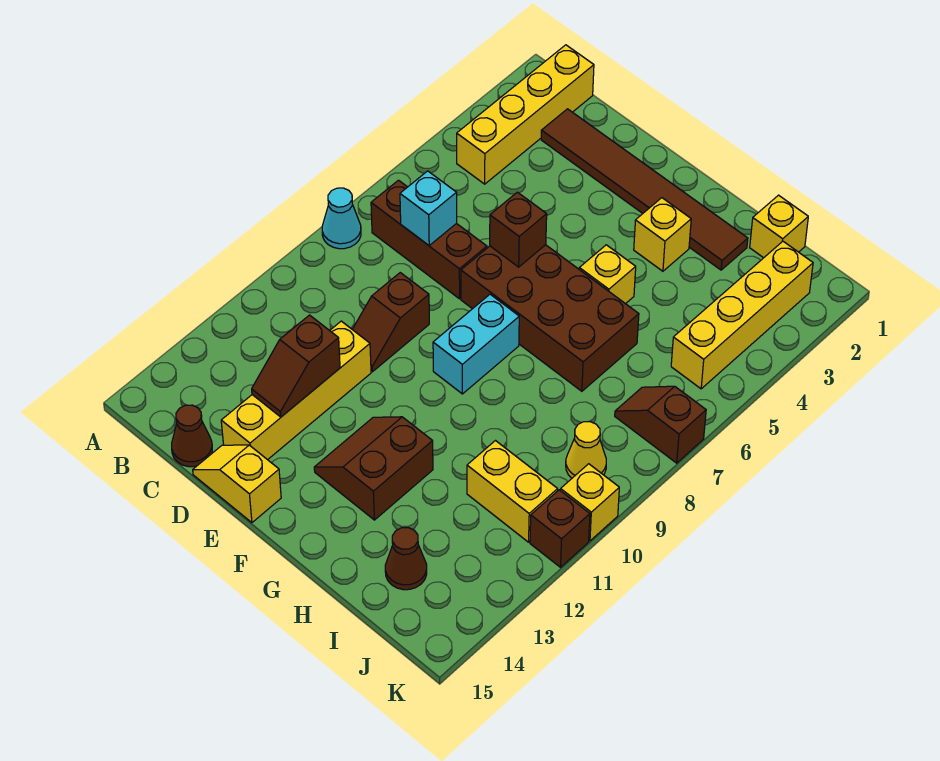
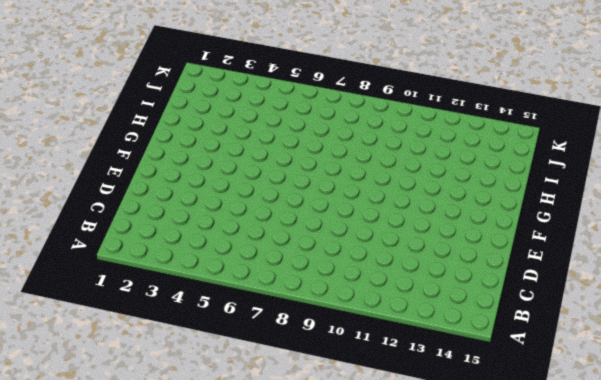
none -> cyan cone A8 level 1
none -> yellow brick B1:B4 level 1
none -> brown brick B7:D7 level 1

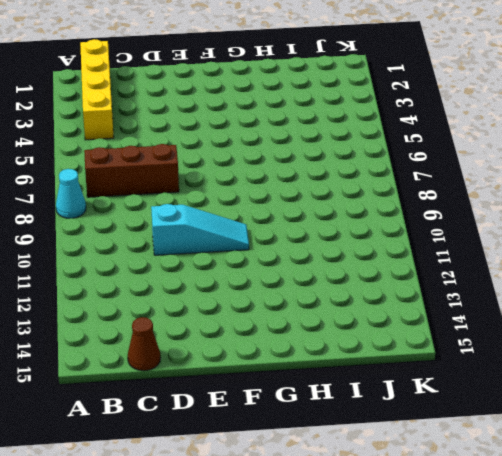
cyan slope D10:F10 level 1 top D -> brown slope D9:D10 level 1 top 9
none -> brown tile C2:H2 level 1
none -> yellow brick D11:D14 level 1
none -> yellow slope D15:E15 level 1 top E

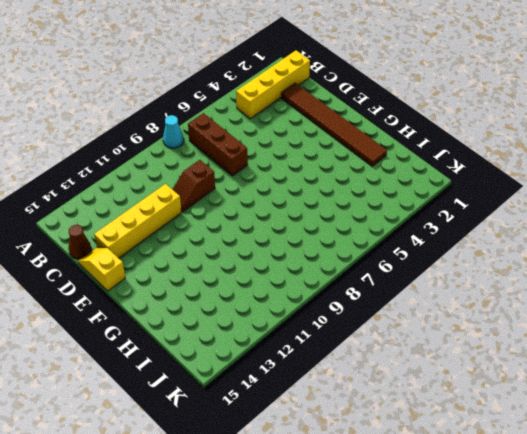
none -> brown brick E6:H7 level 1
none -> cyan brick F8:F9 level 1
none -> brown slope F12:G13 level 1 top G

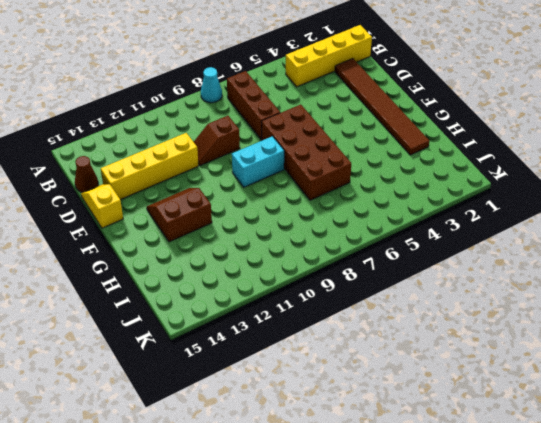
none -> yellow brick G3 level 1
none -> yellow brick G5 level 1
none -> yellow brick I1 level 1

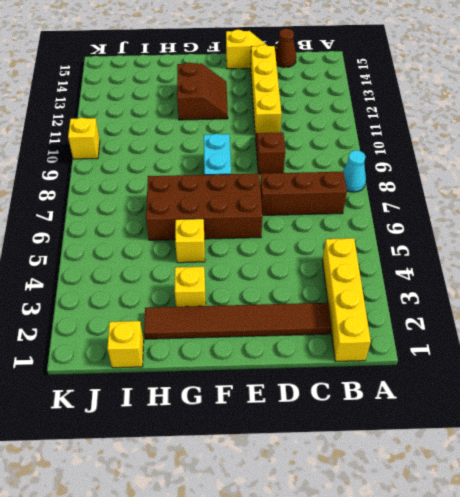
none -> yellow brick I11:J11 level 1
none -> brown cone I14 level 1
none -> yellow brick J2:J5 level 1

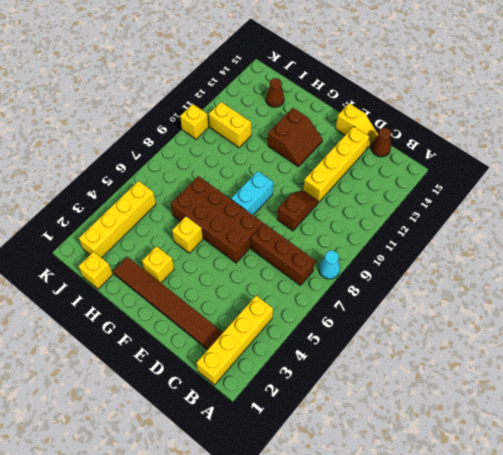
none -> brown slope J7:K7 level 1 top K
none -> yellow cone J9 level 1
none -> brown brick K11 level 1

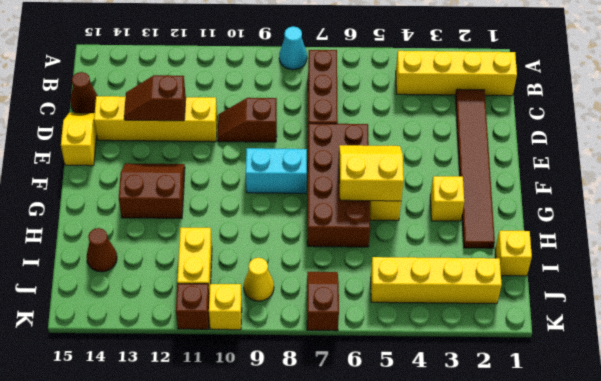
yellow slope F5:G6 level 2 top G -> none
none -> cyan brick C7 level 2
none -> brown brick E6 level 2

